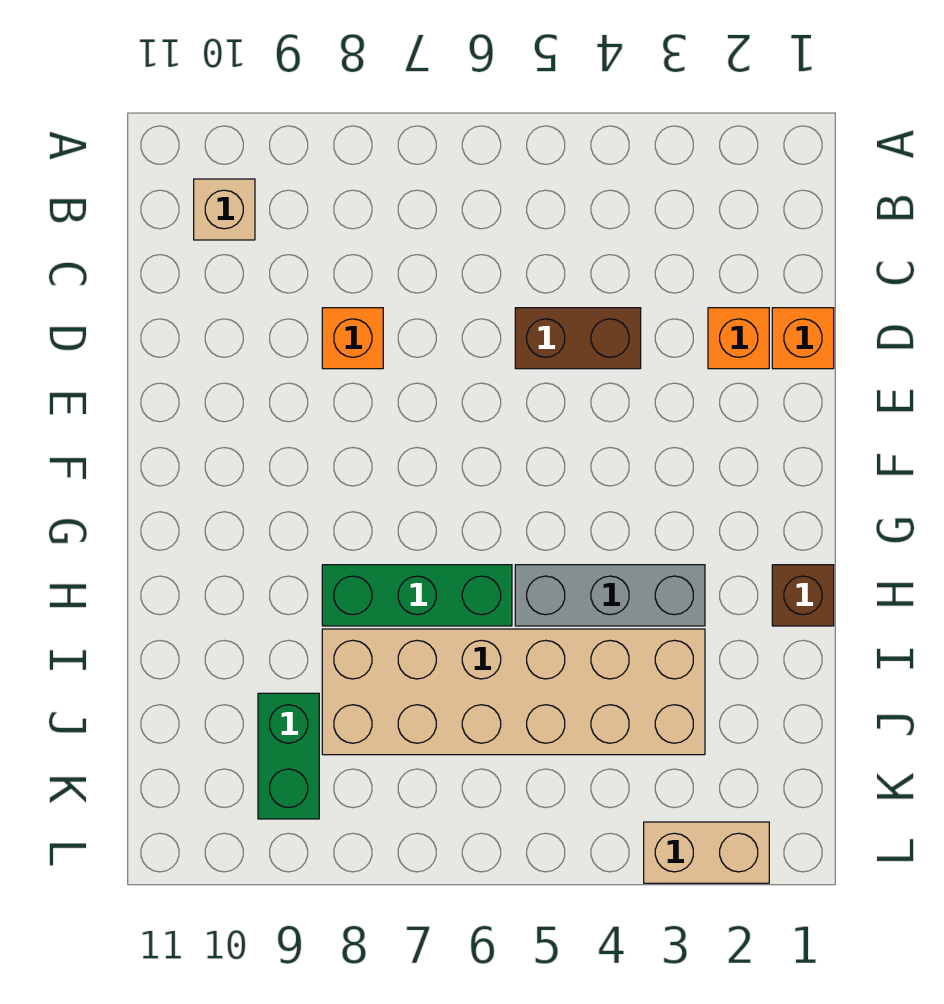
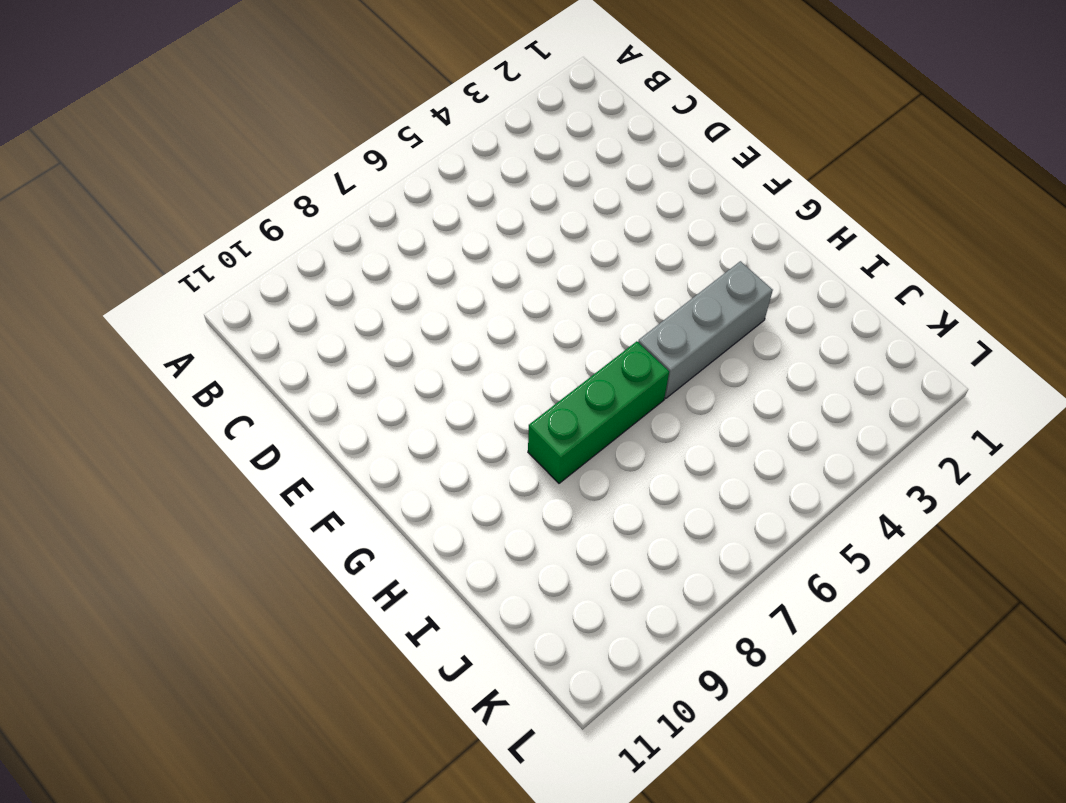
none -> tan brick B10 level 1
none -> orange brick D1 level 1

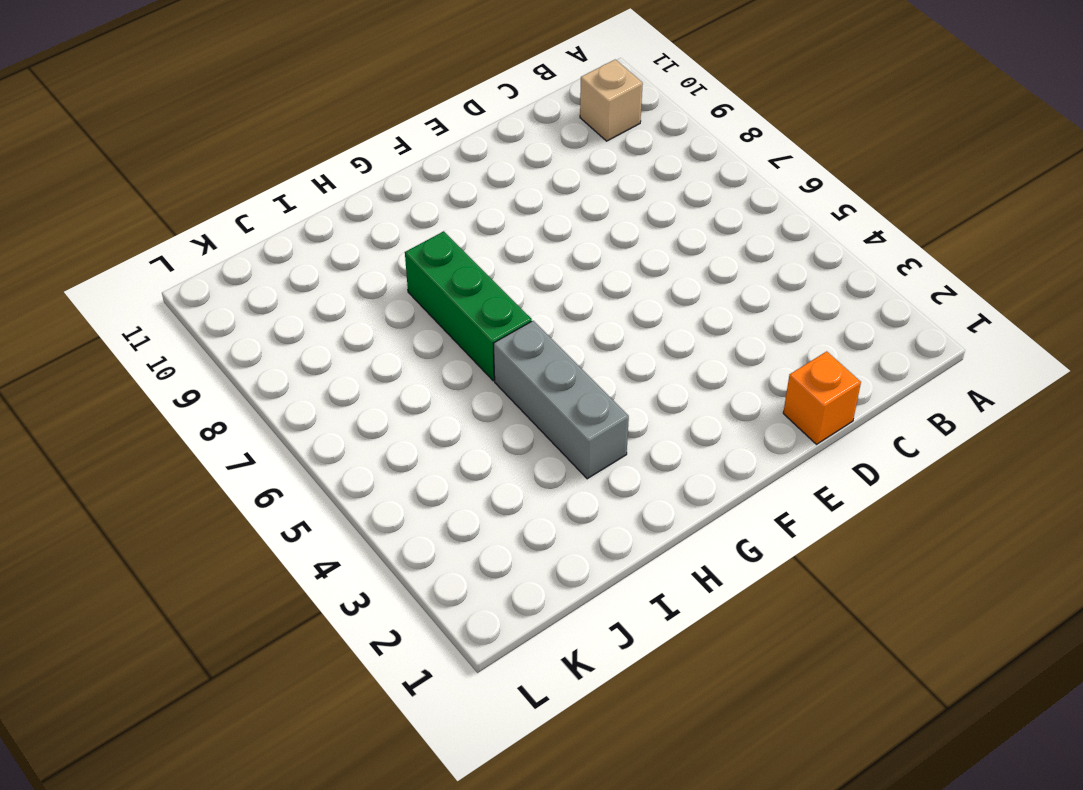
none -> orange brick D2 level 1
none -> brown brick D4:D5 level 1

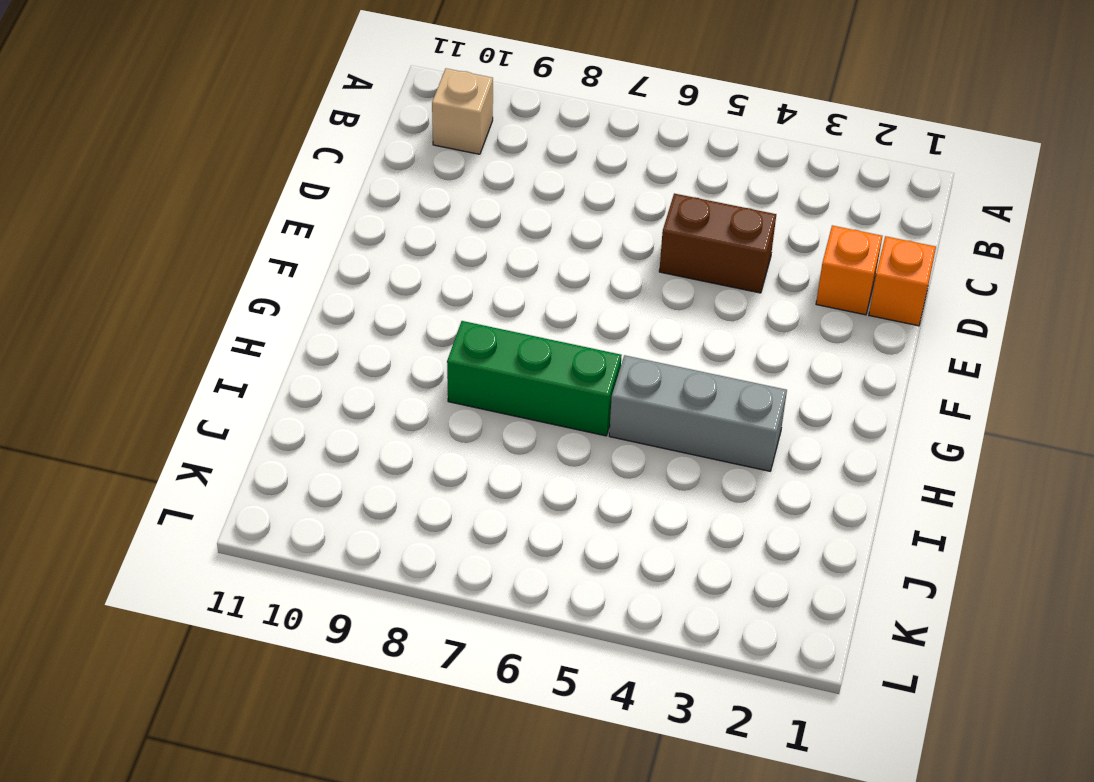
none -> orange brick D8 level 1
none -> brown brick H1 level 1

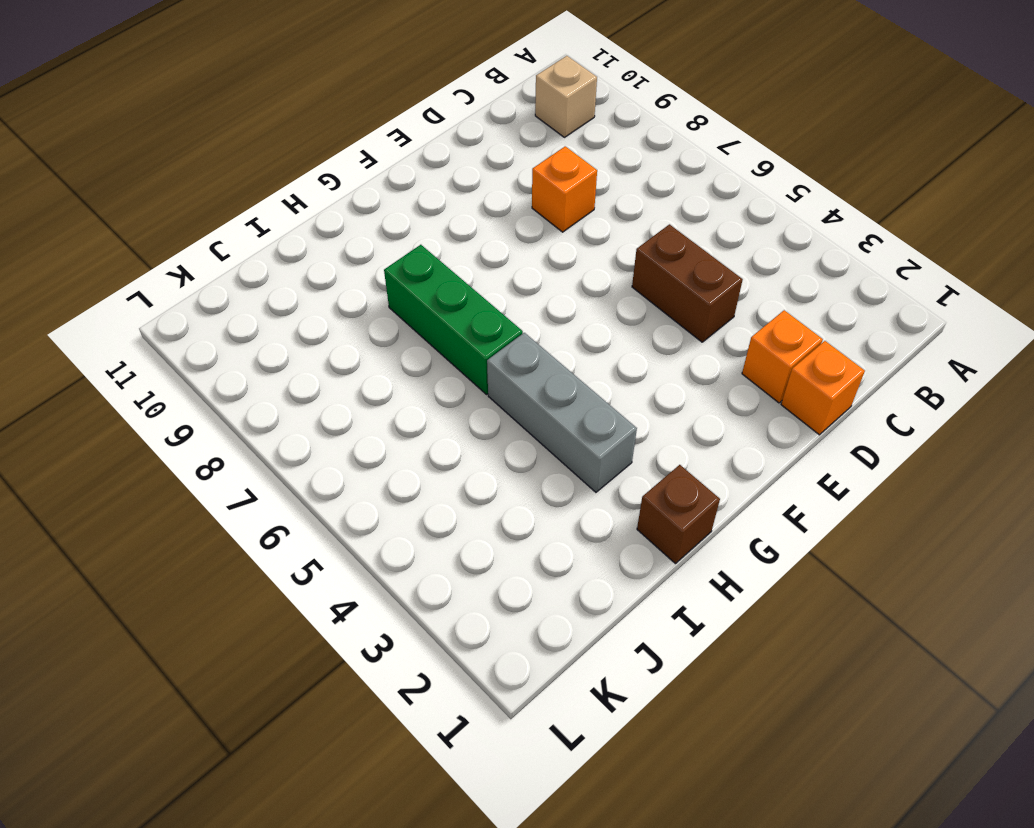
none -> tan brick I3:J8 level 1
none -> green brick J9:K9 level 1

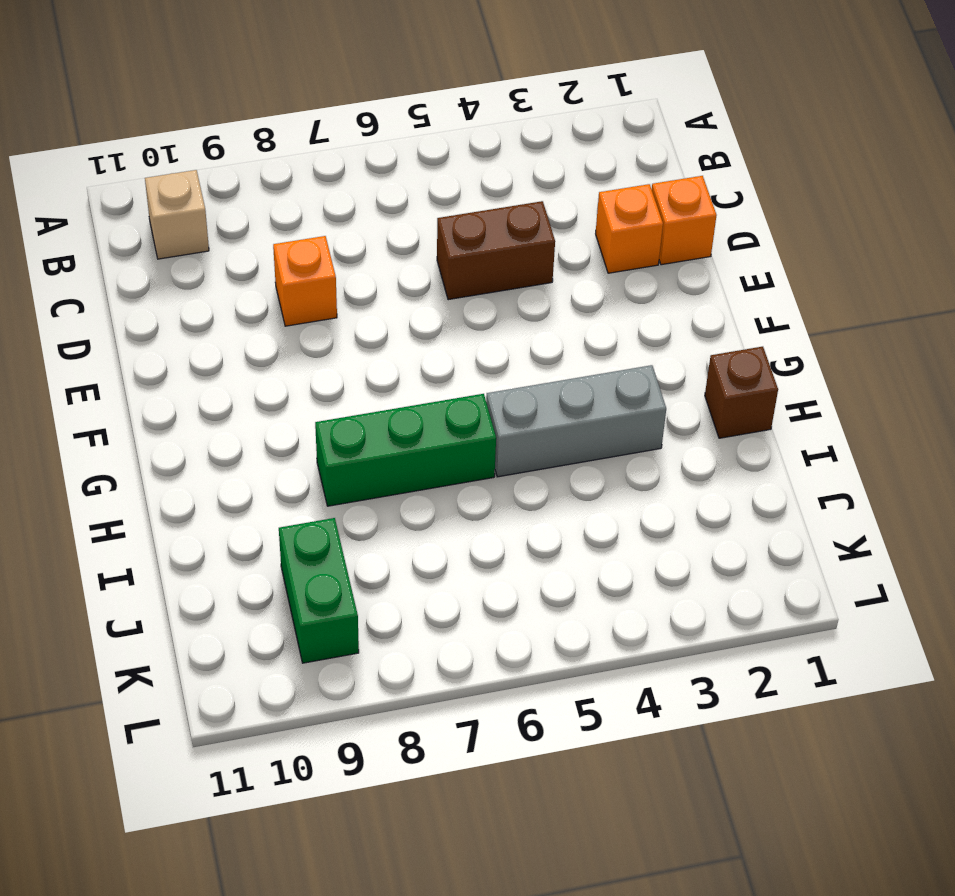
none -> tan brick I3:J8 level 1
none -> tan brick L2:L3 level 1

